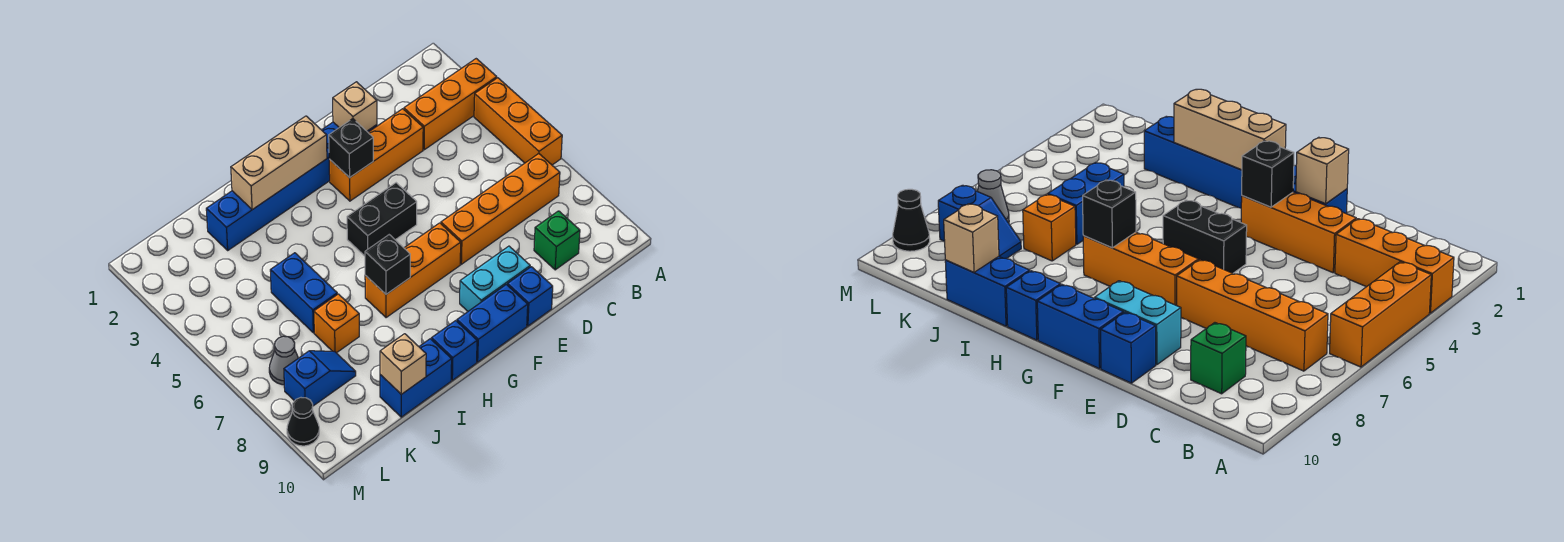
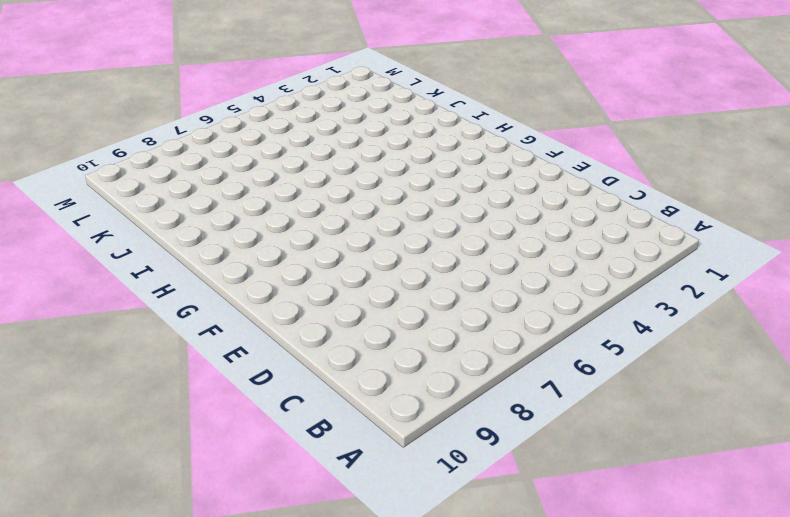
none -> orange brick A3:C3 level 1
none -> orange brick A4:A6 level 1
none -> orange brick B7:E7 level 1

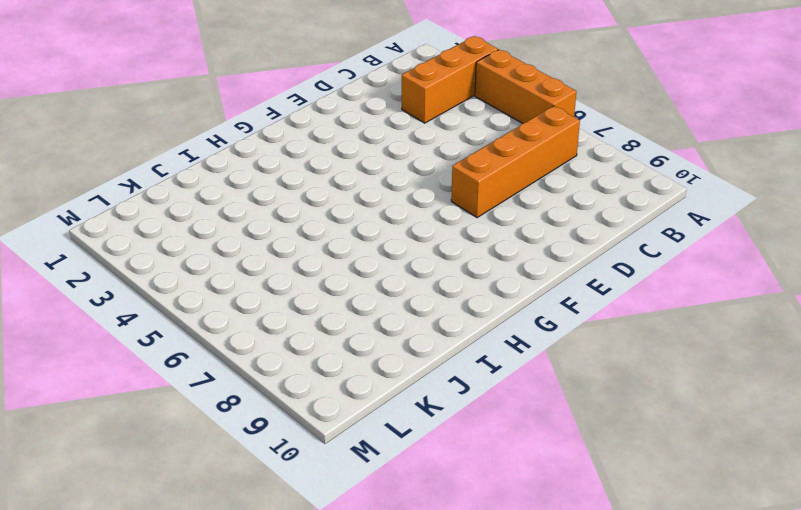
none -> green brick C9 level 1
none -> orange brick D3:F3 level 1
none -> blue brick E2:J2 level 1

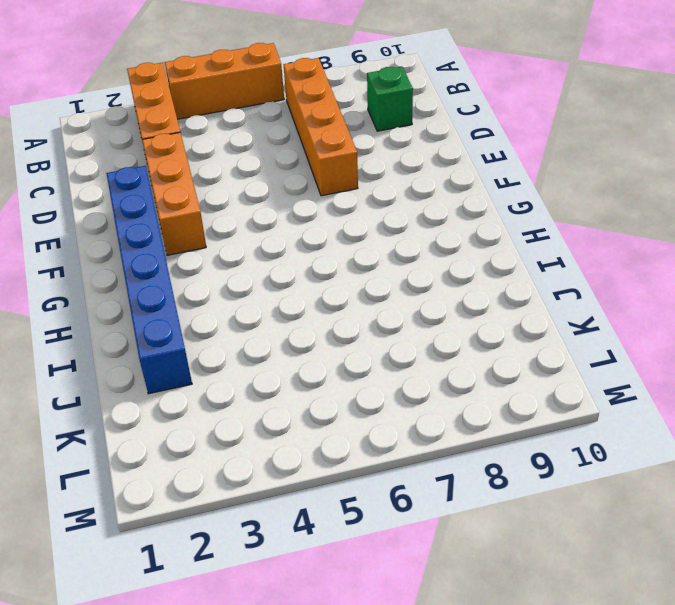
none -> cyan brick E9:F9 level 1
none -> blue brick E10 level 1
none -> black brick F5:G5 level 1

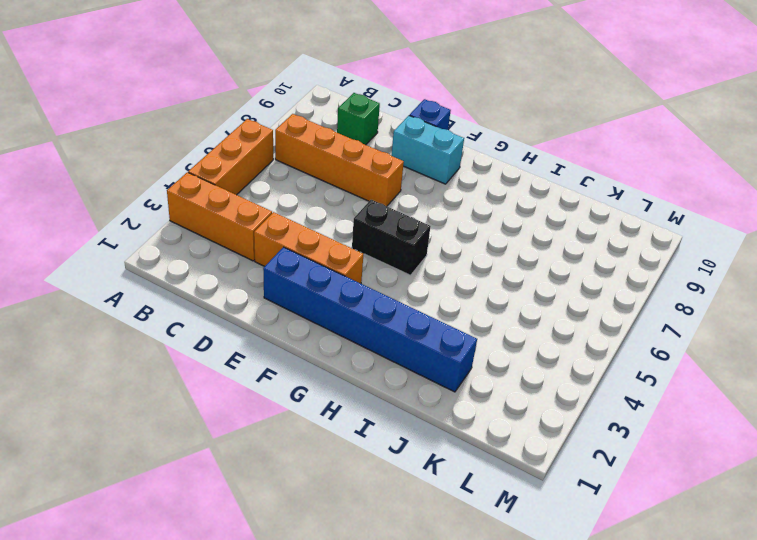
none -> orange brick F7:H7 level 1
none -> blue brick F10:G10 level 1
none -> blue brick H10 level 1

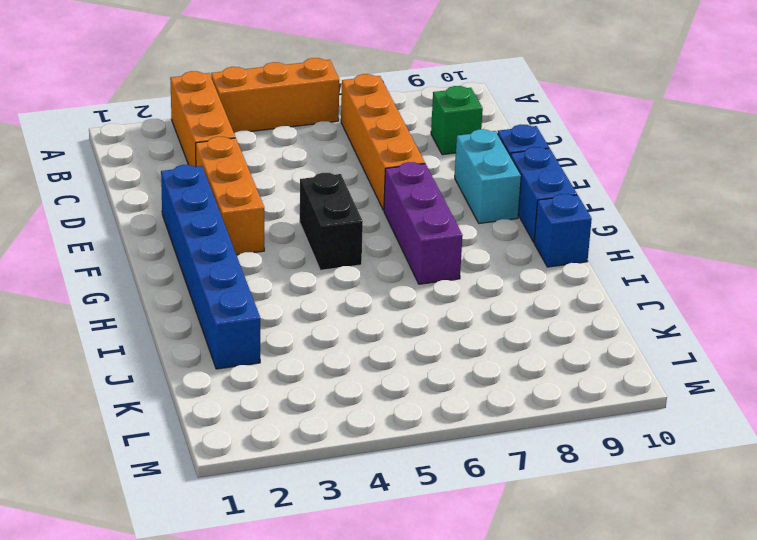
purple brick F7:H7 level 1 -> orange brick F7:H7 level 1
none -> blue brick I10:J10 level 1
none -> blue brick J5:J6 level 1
none -> orange brick J7 level 1

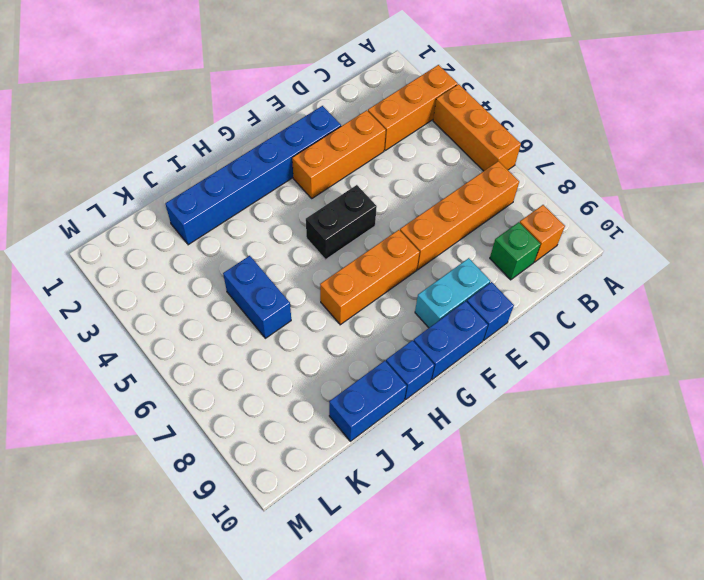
orange brick B9 level 1 -> orange brick J7 level 1
none -> blue slope K8:L8 level 1 top L
none -> grey cone L7 level 1
none -> black cone M9 level 1

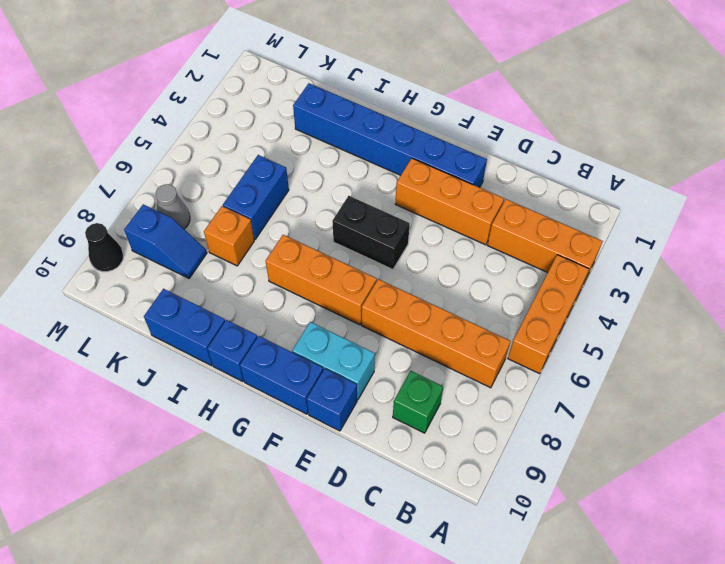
none -> tan brick E2 level 2
none -> black brick F3 level 2
none -> tan brick G2:I2 level 2

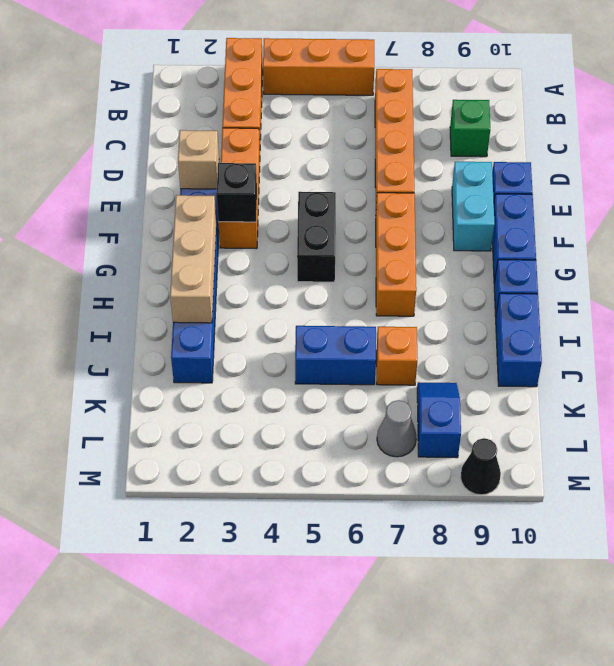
none -> black brick H7 level 2
none -> tan brick J10 level 2

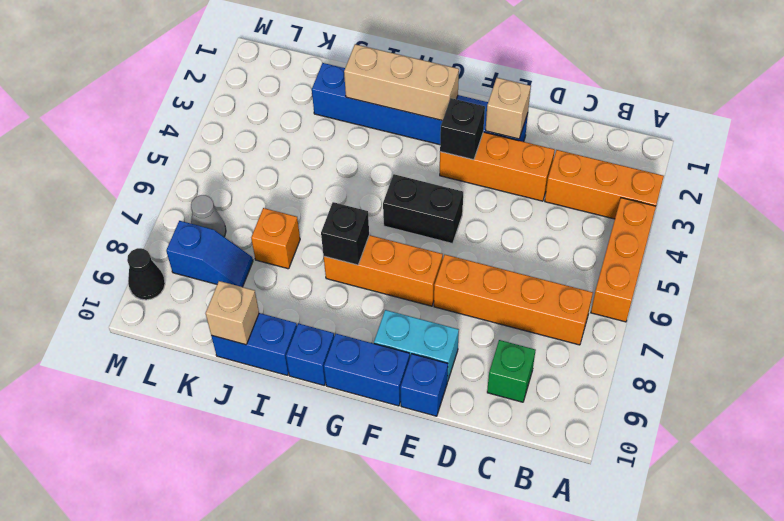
none -> blue brick J5:J6 level 1

